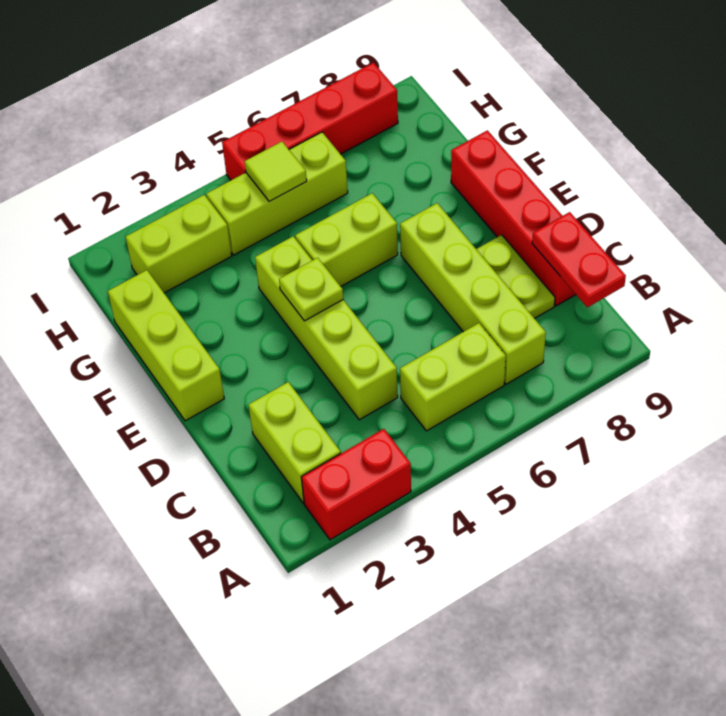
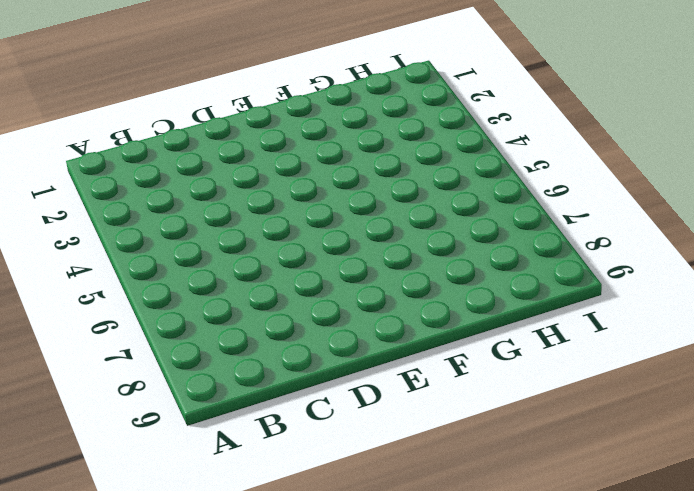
none -> red brick A2:A3 level 1
none -> lime brick B2:C2 level 1
none -> lime brick B5:B6 level 1

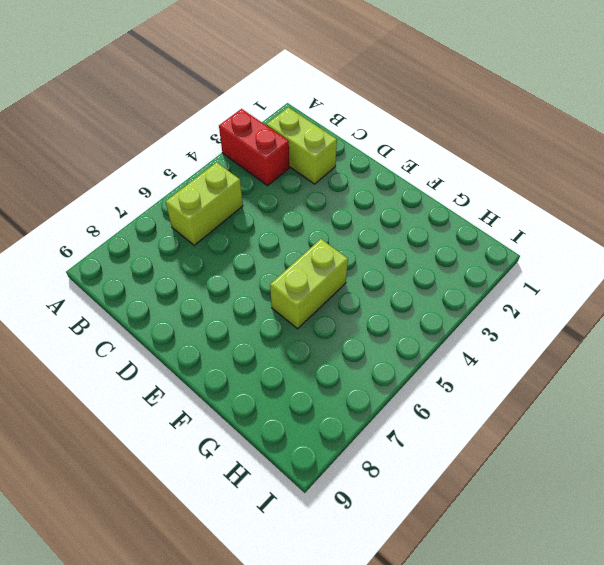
red brick A3:B3 level 1 -> red brick A2:A3 level 1
none -> lime brick B7:E7 level 1
none -> lime brick C4:F4 level 1
none -> lime plate C8:D8 level 1

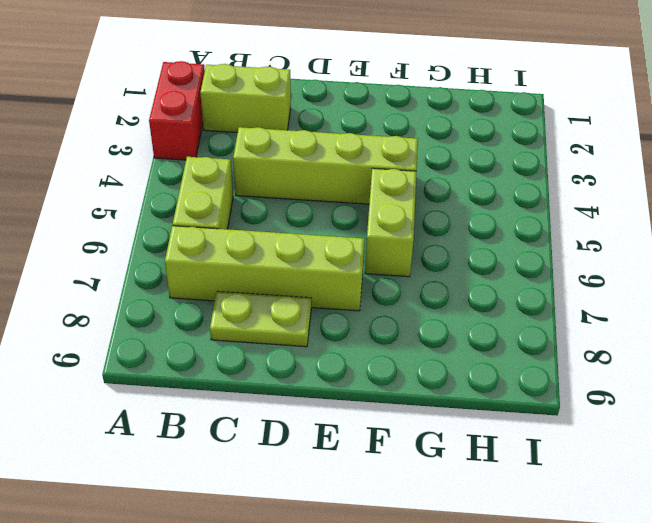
none -> red brick C9:F9 level 1
none -> lime brick E1:G1 level 1
none -> lime brick H2:H3 level 1

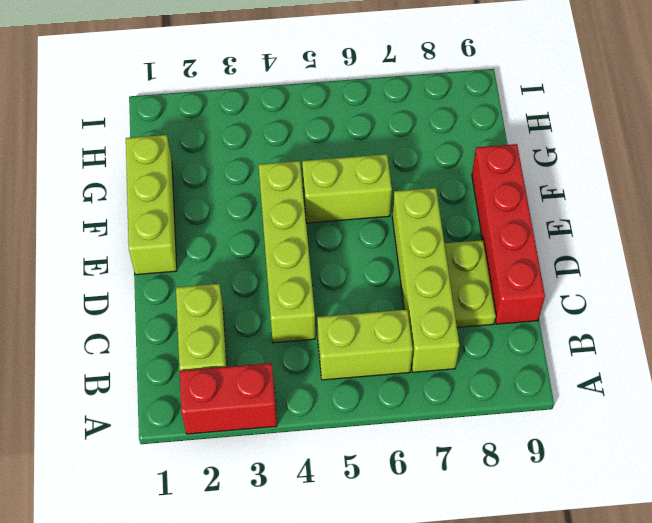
none -> lime brick H2:H3 level 1
none -> lime brick H4:H6 level 1
none -> red brick I5:I8 level 1

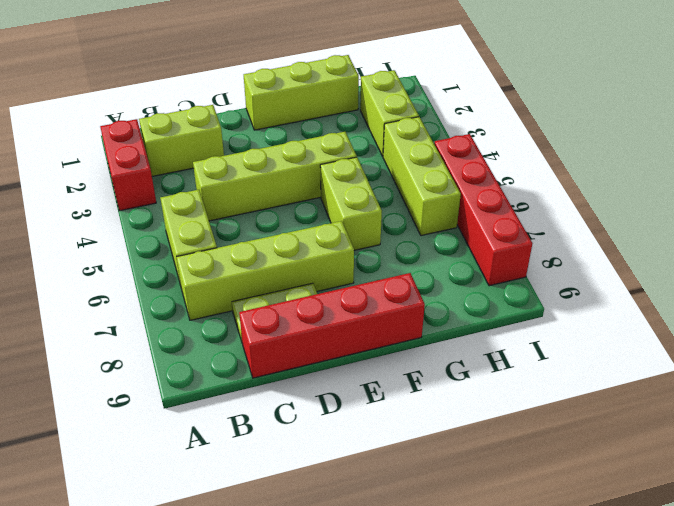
none -> red plate B9:C9 level 2
none -> lime plate E4 level 2
none -> lime tile H5 level 2

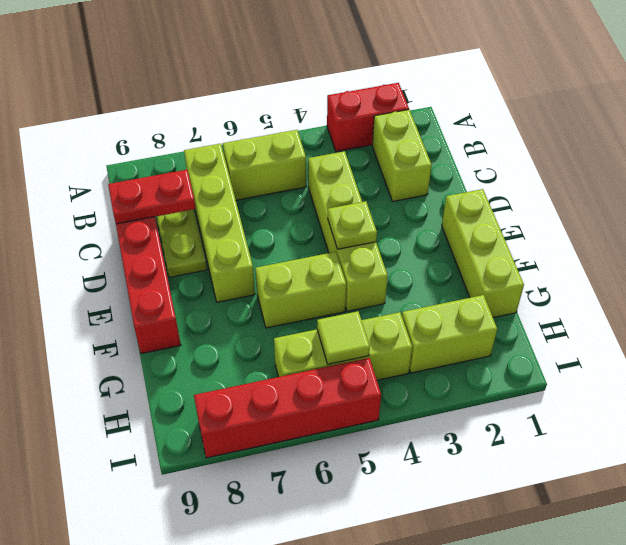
red plate C8:C9 level 2 -> red plate B9:C9 level 2

